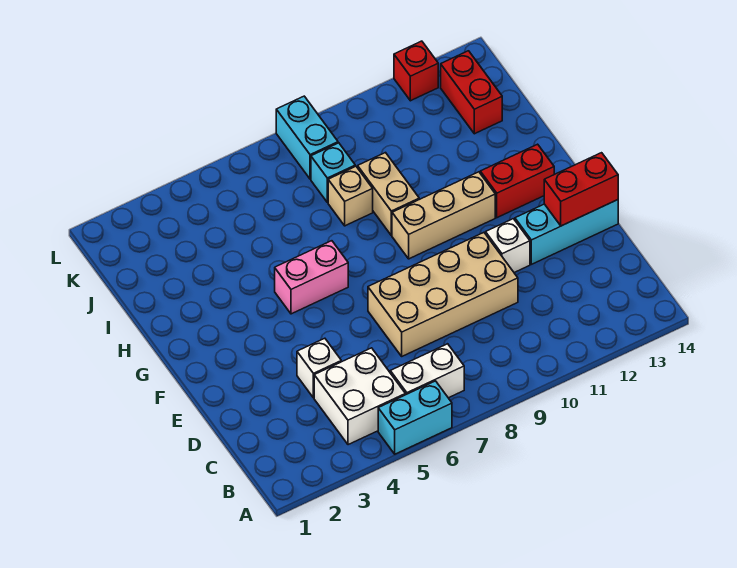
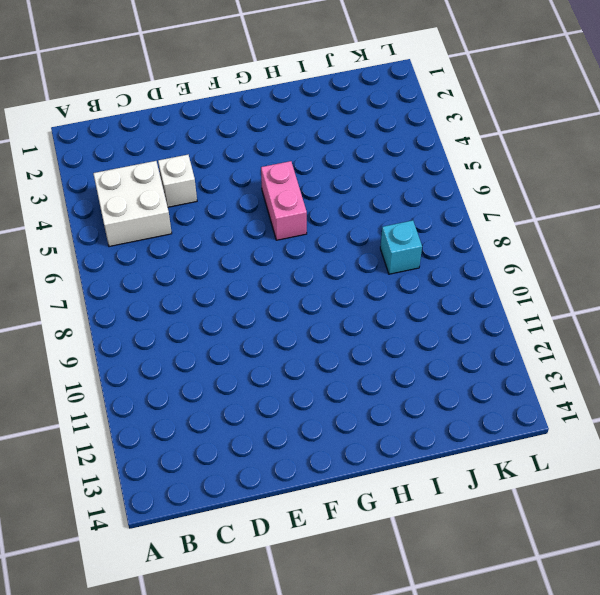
none -> cyan brick A5:A6 level 1
none -> white brick B6:B7 level 1
none -> tan brick D7:E10 level 1

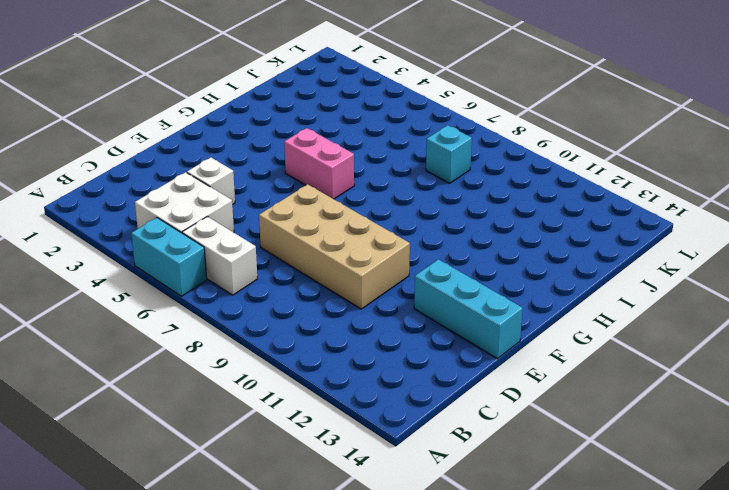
none -> white brick E11 level 1
none -> tan brick G9:G11 level 1
none -> red brick G12:G13 level 1

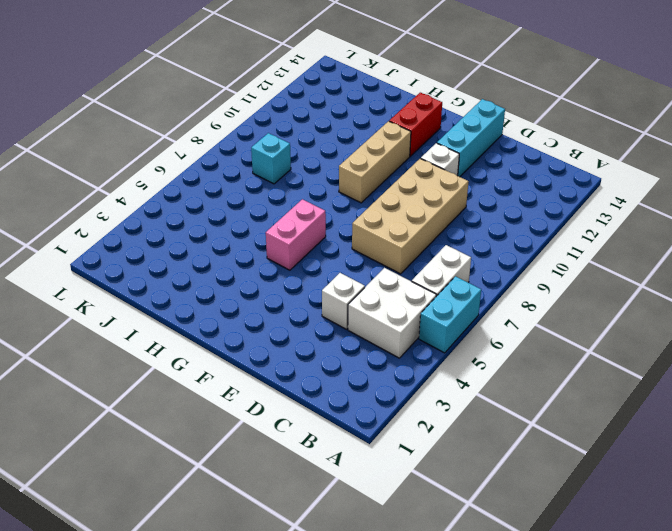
none -> tan brick H9:I9 level 1
none -> tan brick I8 level 1
none -> red brick J13:K13 level 1

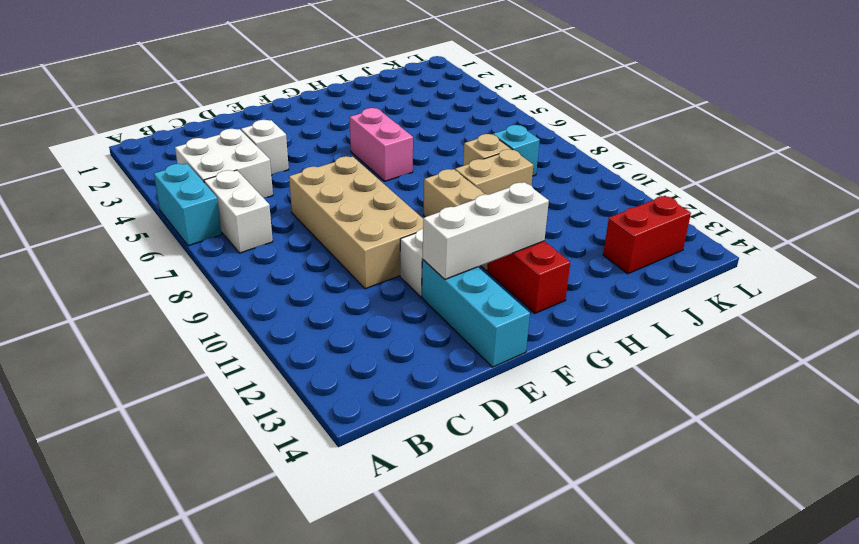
white brick E12:G12 level 2 -> none
none -> cyan brick K8:L8 level 1
none -> red brick L12 level 1
none -> red brick E13:E14 level 2

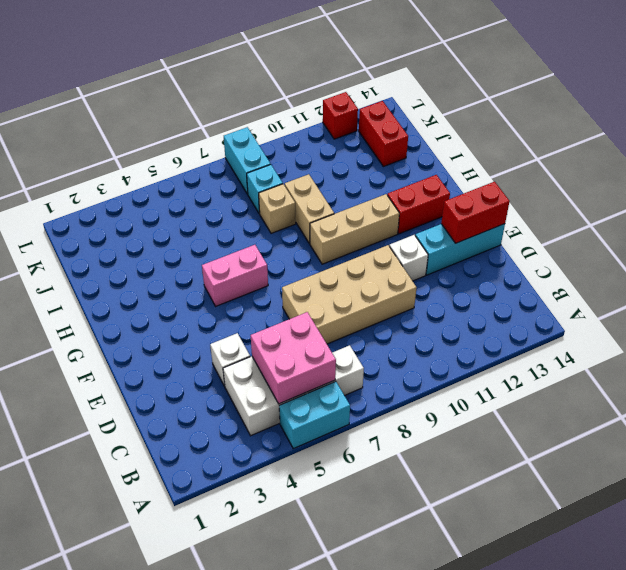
pink brick B5:C6 level 2 -> none

